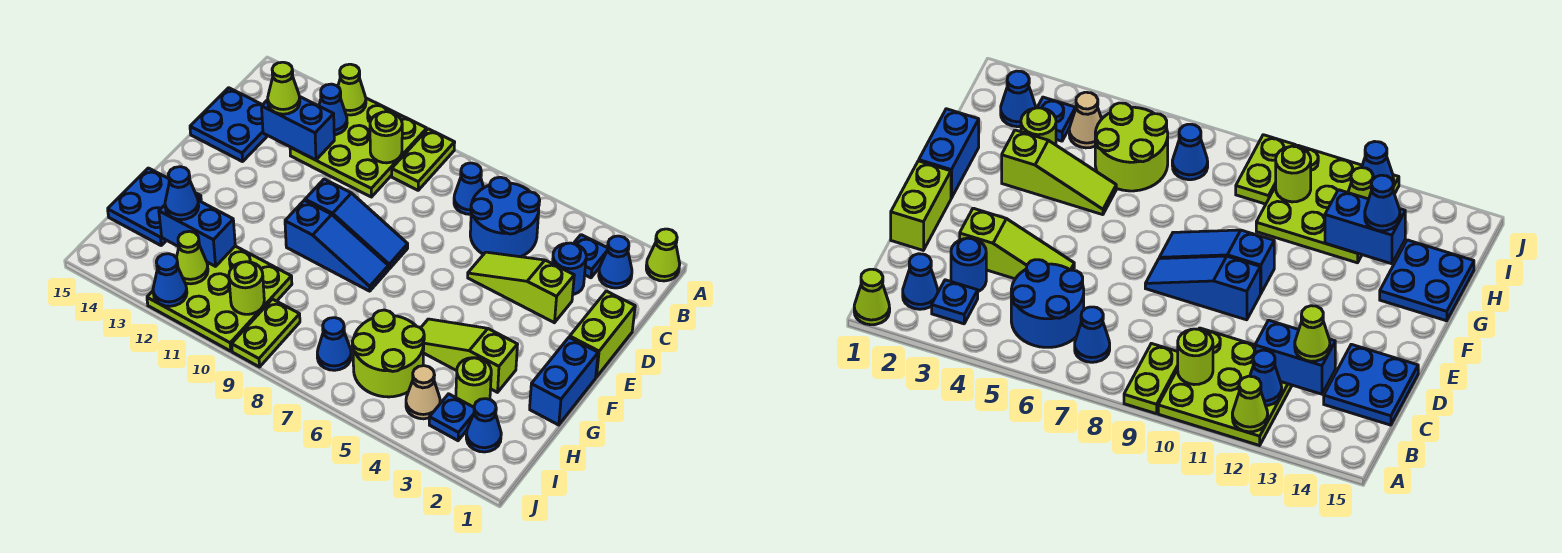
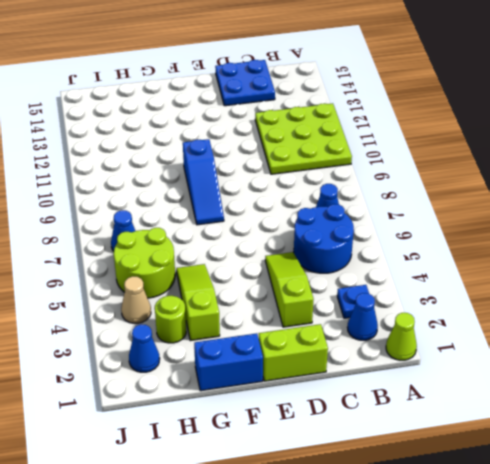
none -> lime plate A9:B9 level 1
none -> blue round brick C3 level 1
none -> blue slope E8:E10 level 1 top 10
none -> blue plate G14:H15 level 1

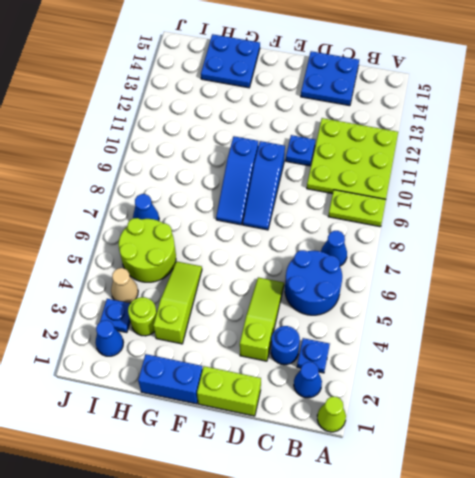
blue plate D11 level 1 -> none
none -> lime plate H10:J12 level 1
none -> lime plate I9:J9 level 1
none -> lime cone A12 level 2
none -> lime round brick B10 level 2

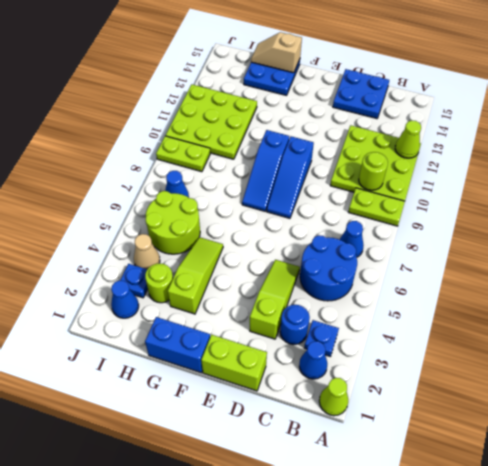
tan slope G15:H15 level 2 top G -> none
none -> blue cone B12 level 2
none -> blue brick C12:C13 level 2
none -> blue brick H12:H13 level 2
none -> lime round brick I10 level 2

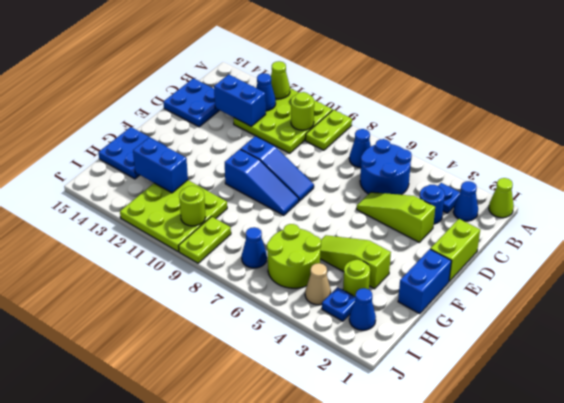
none -> lime cone I12 level 2
none -> blue cone J12 level 2
none -> lime cone C13 level 3
none -> blue cone H13 level 3

